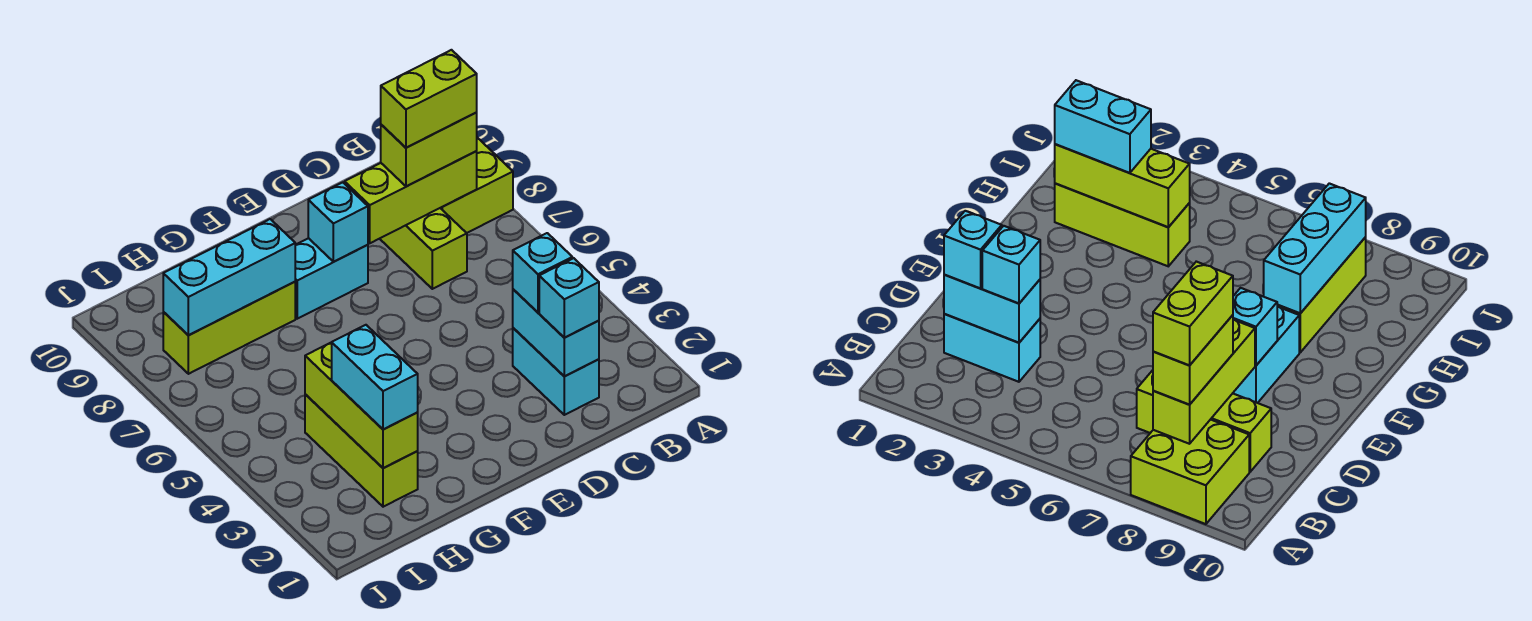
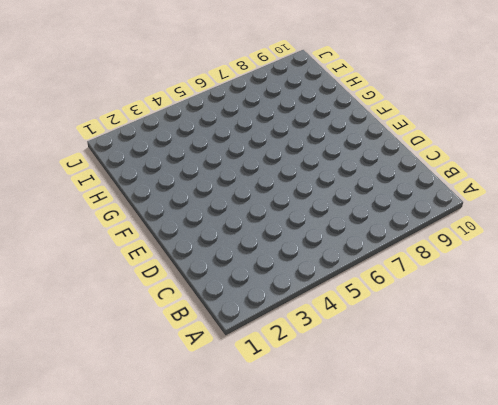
none -> lime brick A8:B9 level 1
none -> cyan brick C2:C3 level 1
none -> lime brick C7:C9 level 1

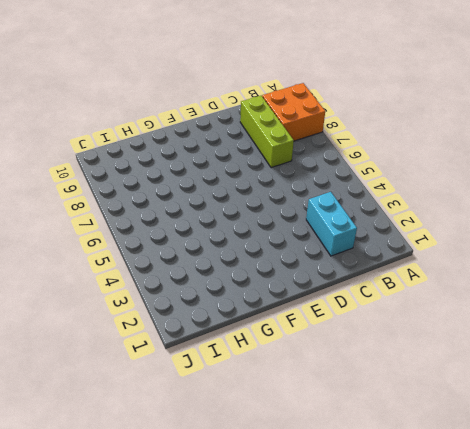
orange brick A8:B9 level 1 -> lime brick A8:B9 level 1
none -> cyan brick E8:F8 level 1
none -> lime brick G8:I8 level 1
none -> lime brick H2:H4 level 1

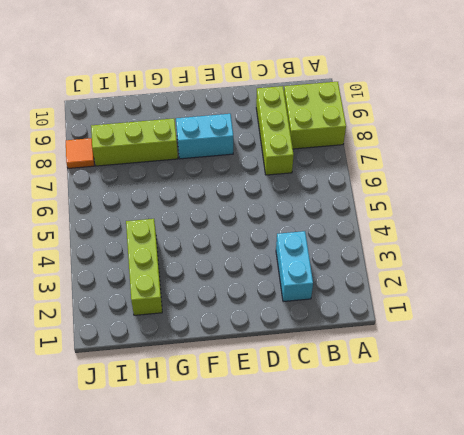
orange tile J8 level 1 -> none
none -> lime brick B8:D8 level 2
none -> cyan brick C2:C3 level 2
none -> cyan brick E8 level 2

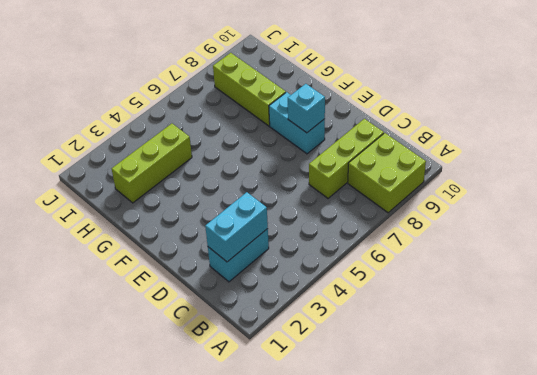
none -> lime brick B8:D8 level 2
none -> cyan brick G8:I8 level 2
none -> lime brick H2:H4 level 2

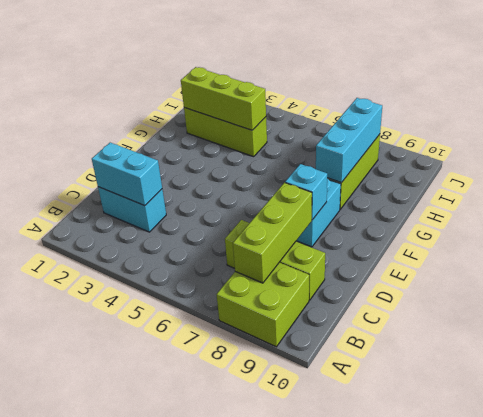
none -> lime brick B8:C8 level 3
none -> cyan brick C2 level 3
none -> cyan brick C3 level 3

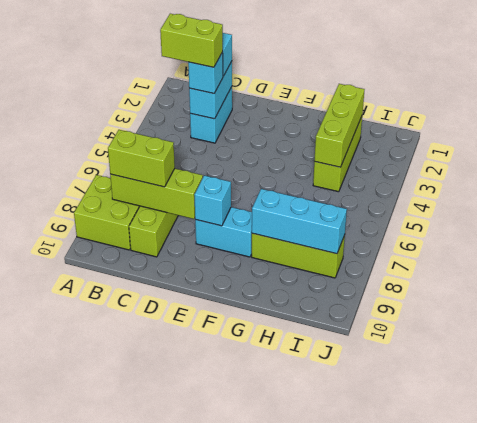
lime brick B3:C3 level 4 -> lime brick B8:C8 level 4
none -> cyan brick H2:H3 level 3

